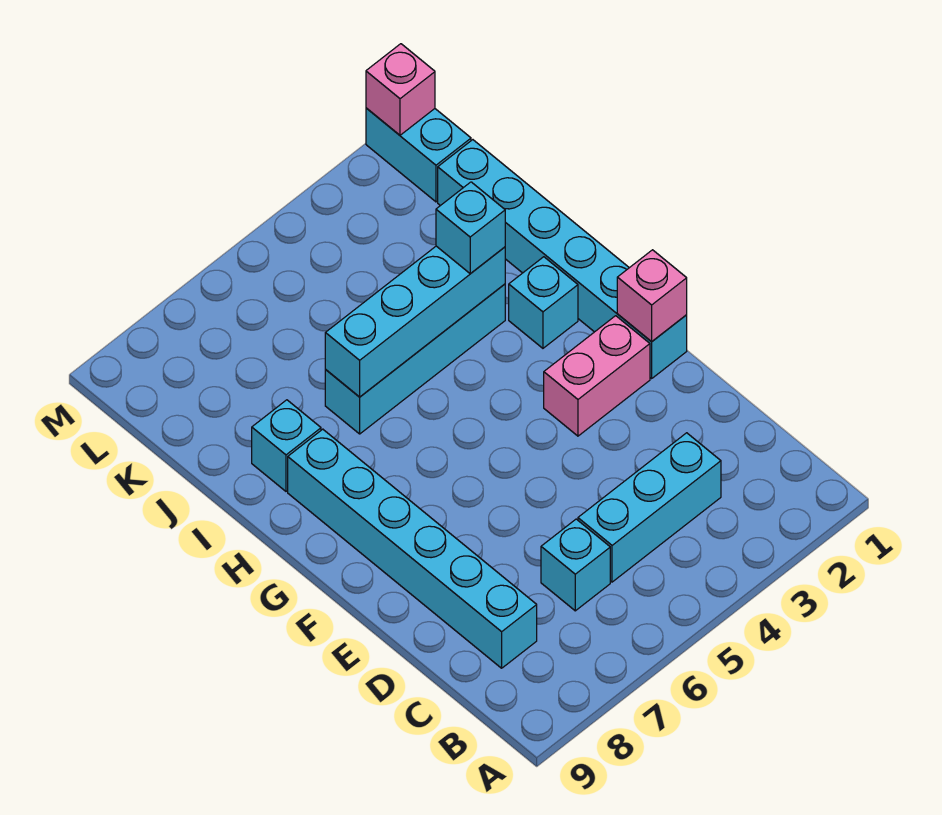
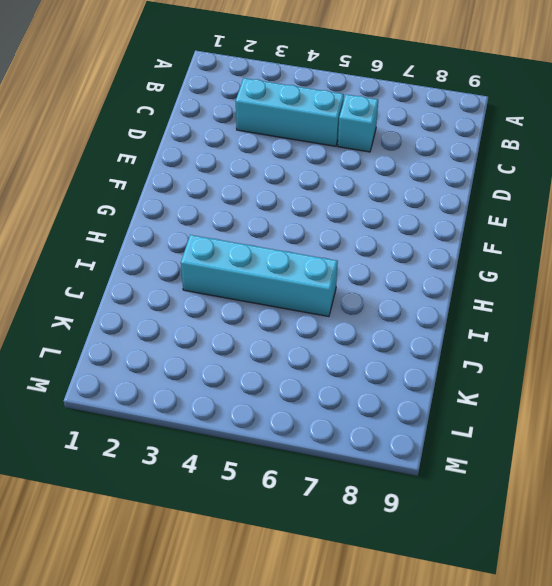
none -> cyan brick C8:H8 level 1
none -> cyan brick F1:K1 level 1
none -> pink brick F2:F3 level 1

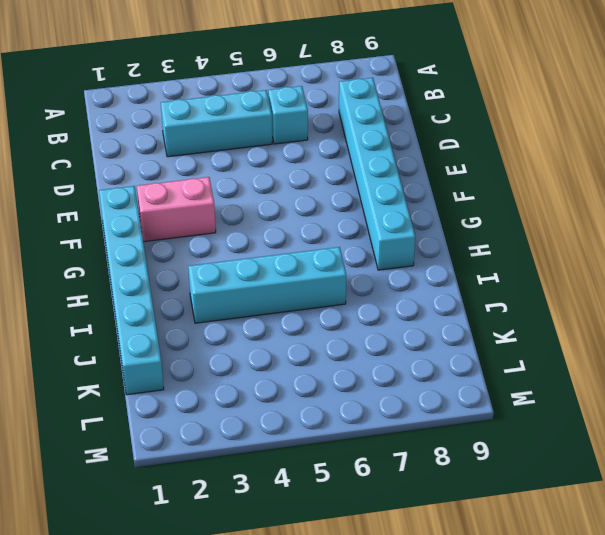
none -> cyan brick H2 level 1
none -> cyan brick I8 level 1
none -> cyan brick L1:M1 level 1

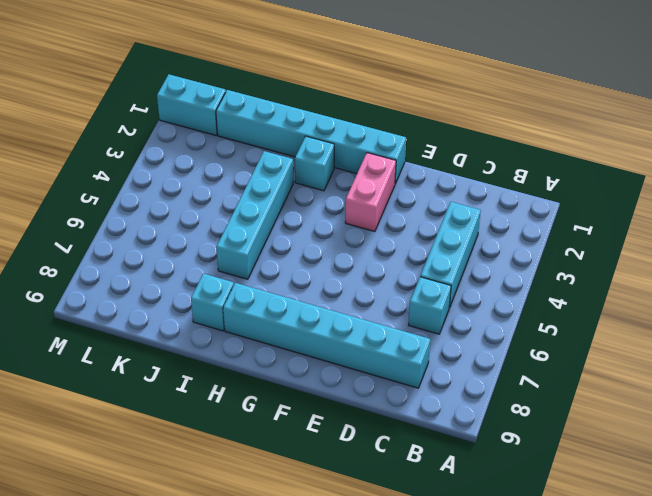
none -> pink brick F1 level 2
none -> cyan brick I3:I6 level 2
none -> pink brick M1 level 2

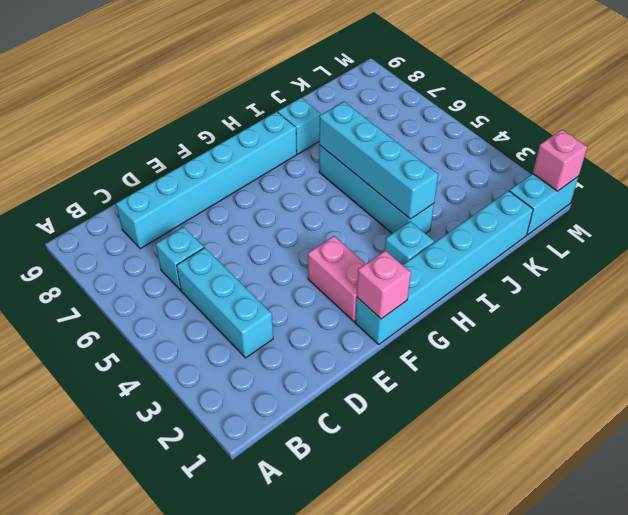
none -> cyan brick I3 level 3

